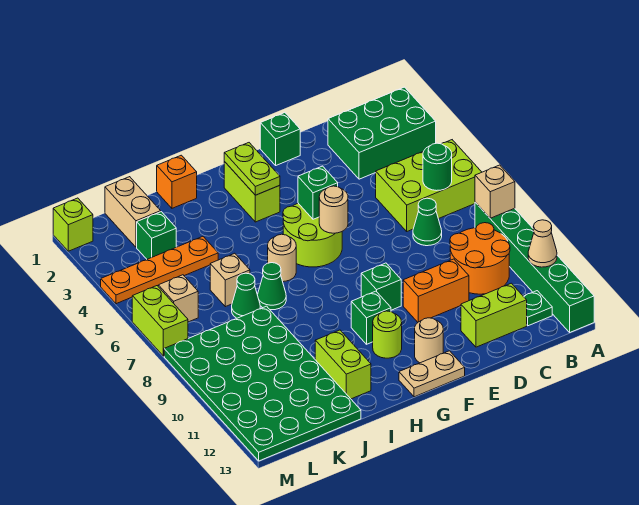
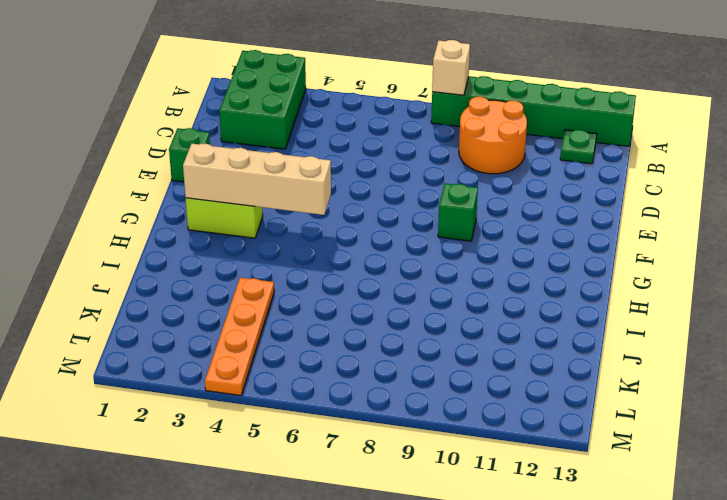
tan brick G2:G5 level 2 -> lime plate G2:G3 level 2
none -> lime brick A5:C6 level 1
none -> green cone C7 level 1
none -> lime brick C12:D12 level 1
none -> orange brick D10:E10 level 1

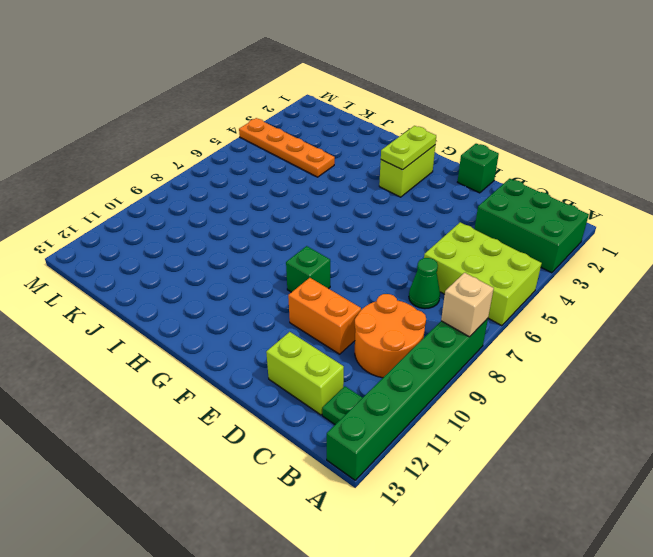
none -> lime round brick F5:G6 level 1
none -> tan round brick F12 level 1
none -> tan plate F13:G13 level 1
none -> green brick G10 level 1

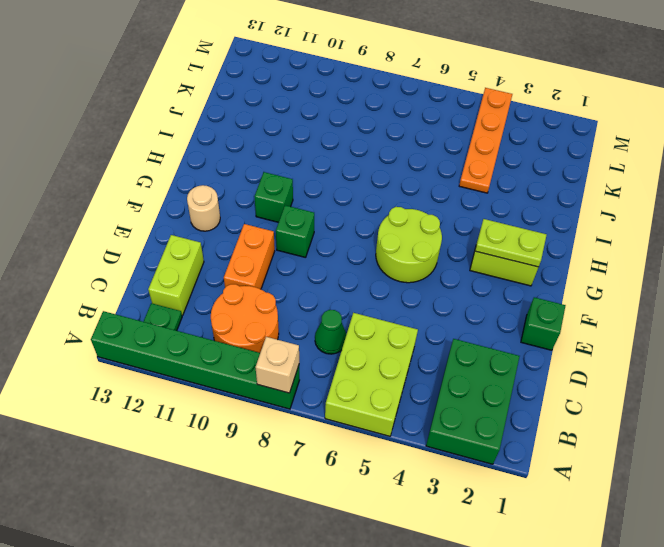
none -> tan plate F13:G13 level 1
none -> lime round brick G11 level 1
none -> tan round brick H6 level 1
none -> orange brick I1 level 1

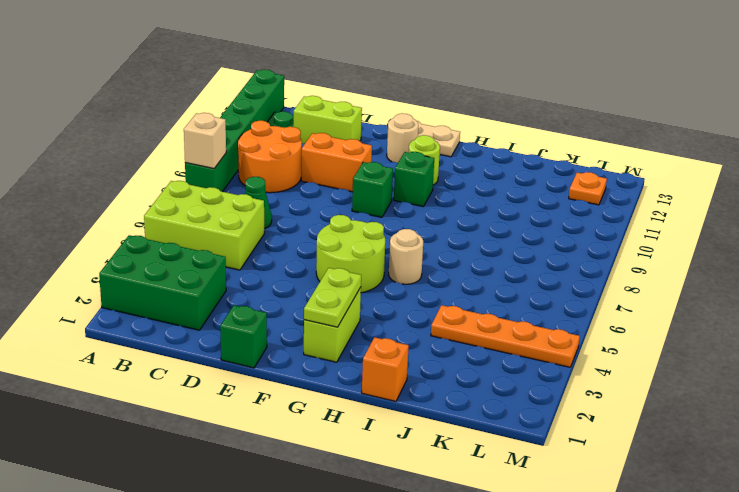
orange plate L12 level 1 -> green plate J8:M13 level 1
none -> green cone I7 level 1
none -> lime brick I11:I12 level 1
none -> tan brick J6 level 1
none -> green cone J7 level 1

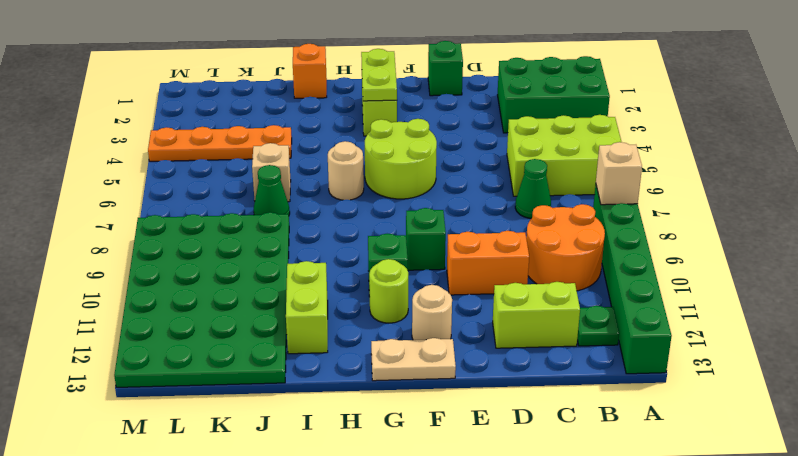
none -> green cone I7 level 1
none -> tan brick K1:K2 level 1
none -> green brick K3 level 1
none -> tan brick L6 level 1

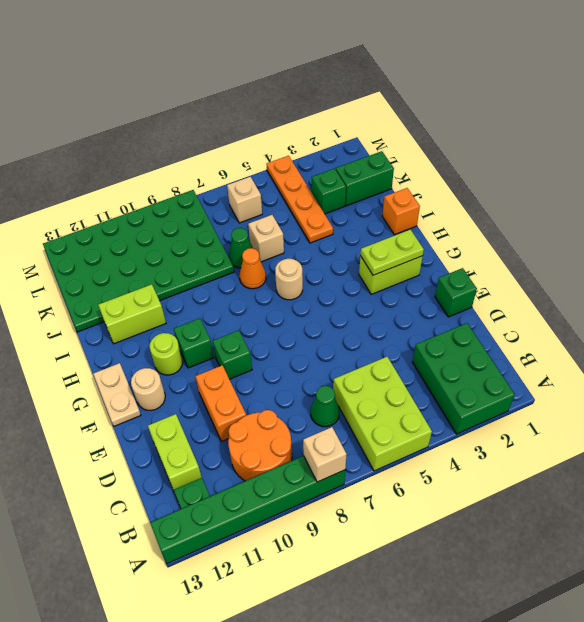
orange cone I7 level 1 -> green cone I7 level 1
green brick K1:K2 level 1 -> tan brick K1:K2 level 1
none -> lime round brick F5:G6 level 1
none -> lime brick M1 level 1
none -> lime brick M6:M7 level 1
none -> tan cone A11 level 2

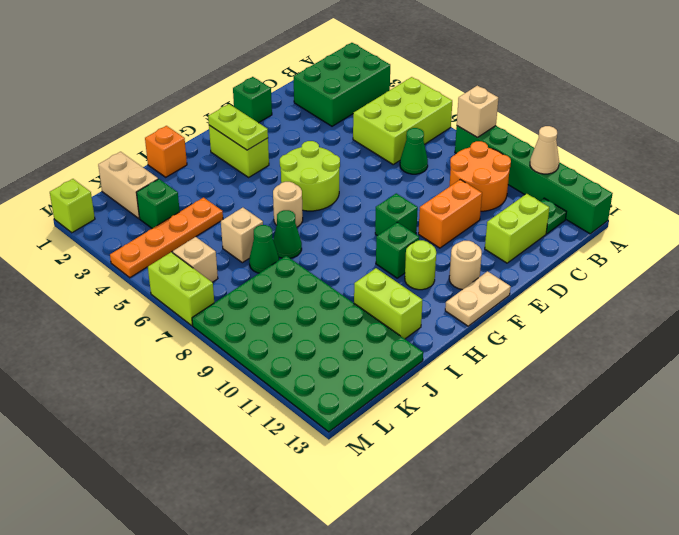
none -> green round brick B6 level 2
none -> green brick F5 level 2
none -> tan round brick F6 level 2

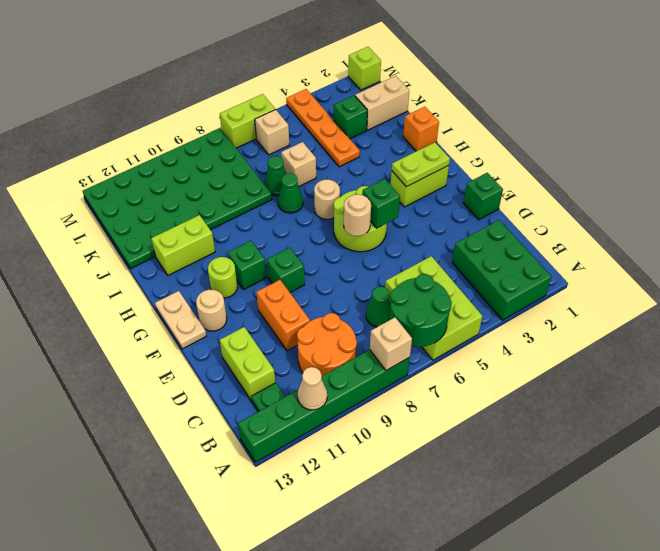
green round brick A6:B7 level 2 -> green round brick B6 level 2

